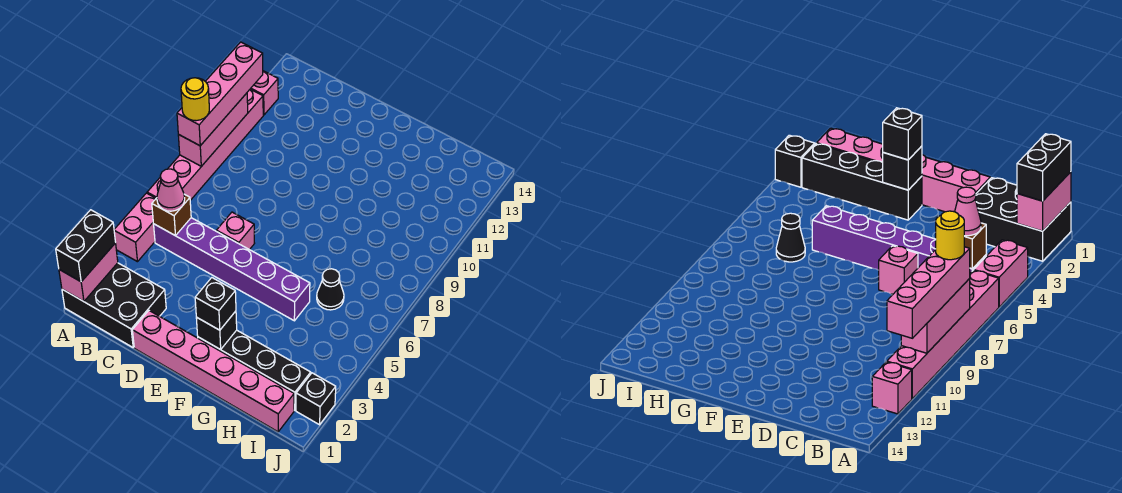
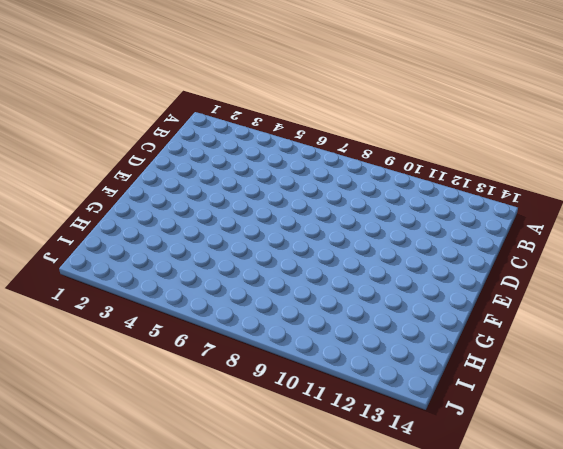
none -> black brick A1:C2 level 1
none -> pink brick A4:A5 level 1
none -> pink brick A6:A11 level 1

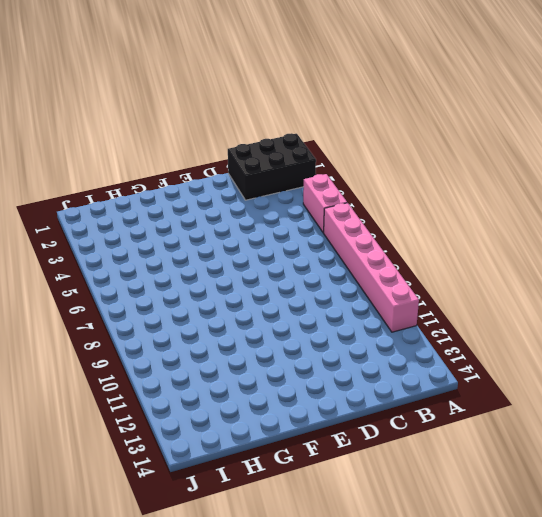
none -> pink brick A12 level 1
none -> purple brick B5:G5 level 1
none -> pink brick D1:I1 level 1

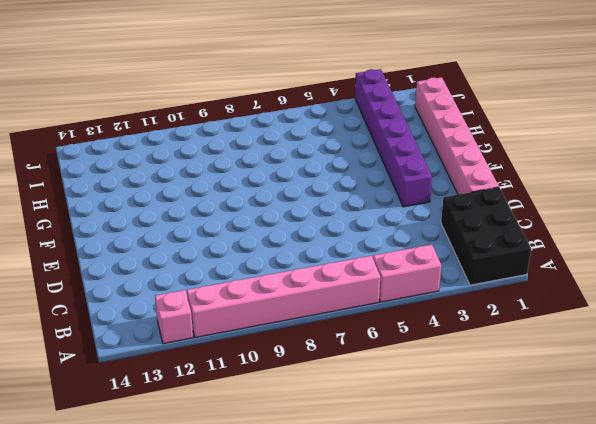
purple brick E3:J3 level 1 -> purple brick B5:G5 level 1
none -> pink brick D6 level 1
none -> black brick F2:I2 level 1
none -> black cone H6 level 1

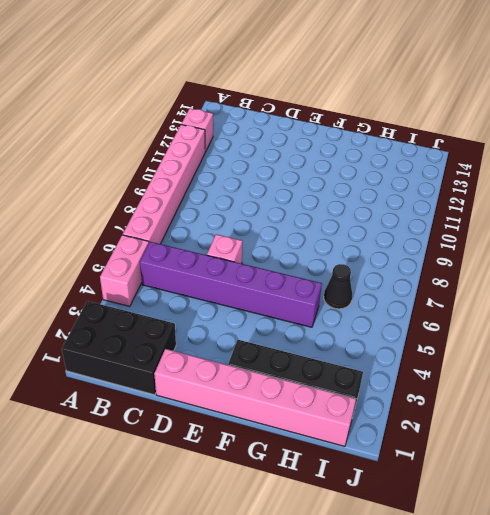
none -> black brick J2 level 1
none -> pink brick A1:A2 level 2
none -> pink brick A8:A10 level 2

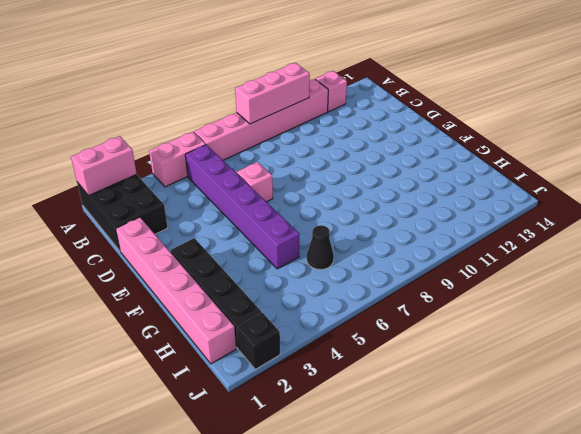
none -> brown brick B5 level 2
none -> black brick F2 level 2
none -> black brick A1:A2 level 3

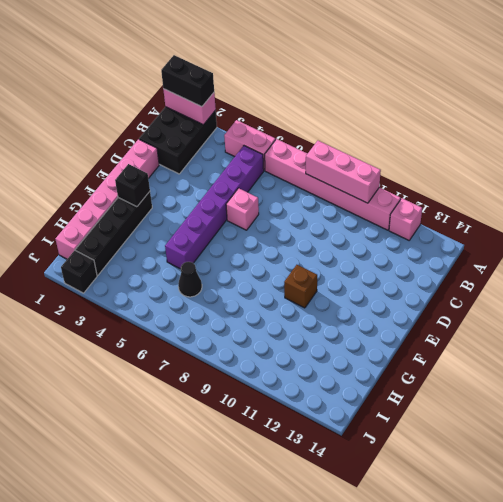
brown brick F10 level 1 -> brown brick B5 level 2
none -> pink brick A8:A11 level 3
none -> pink cone B5 level 3
none -> black brick F2 level 3

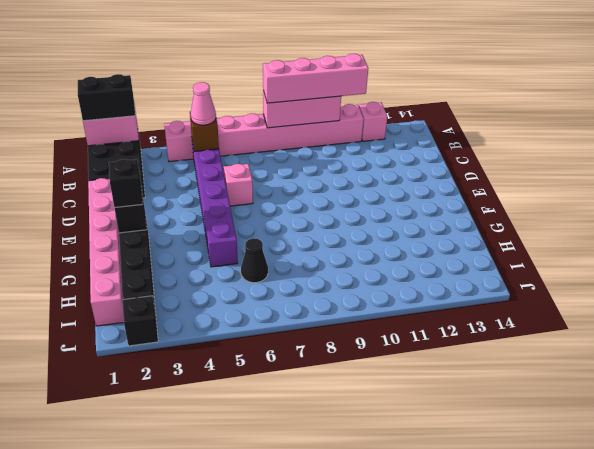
none -> yellow round brick A8 level 4

